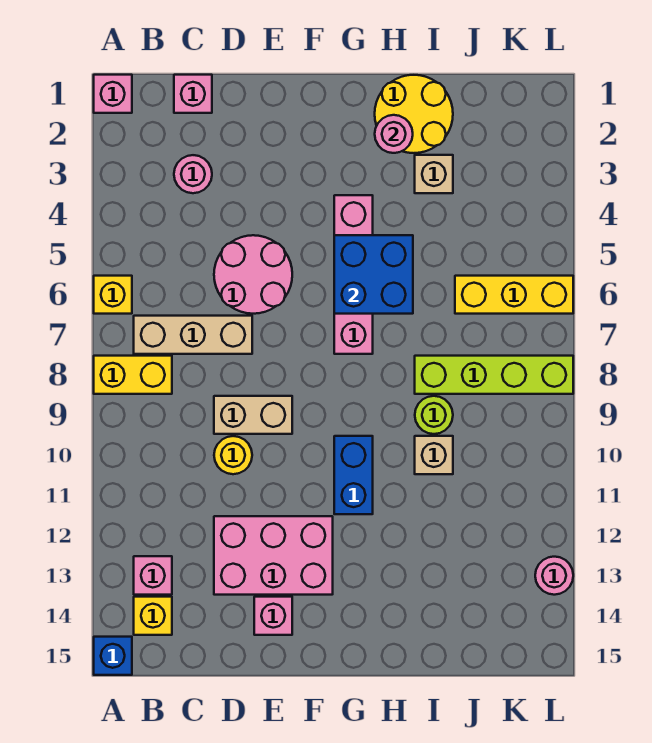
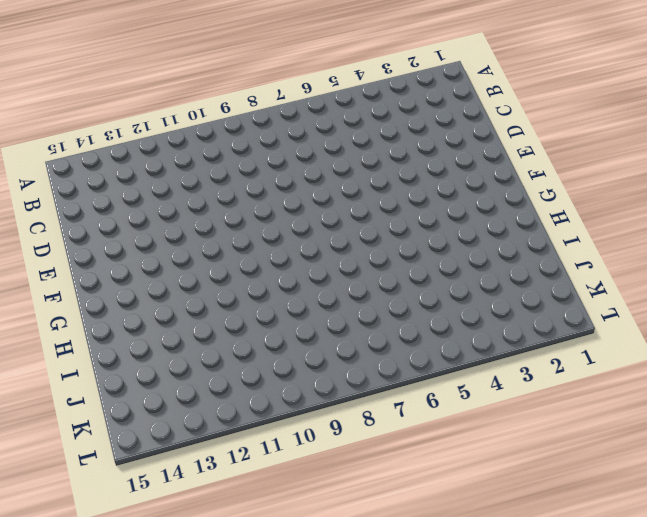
none -> pink brick A1 level 1
none -> yellow brick A6 level 1
none -> yellow brick A8:B8 level 1

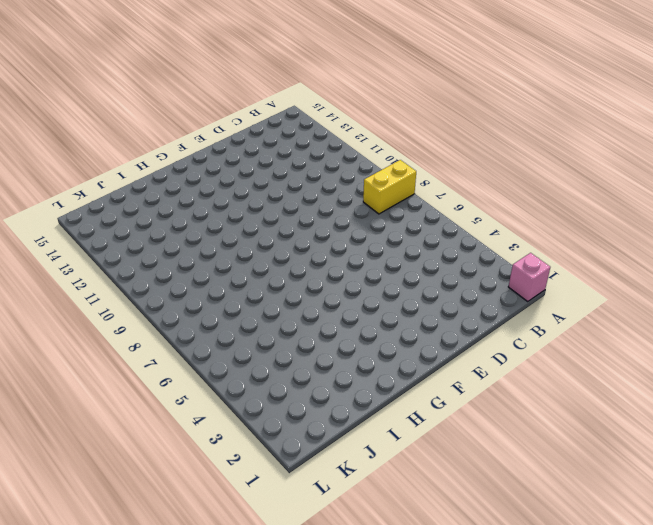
none -> yellow brick A6 level 1
none -> blue brick A15 level 1
none -> tan brick B7:D7 level 1

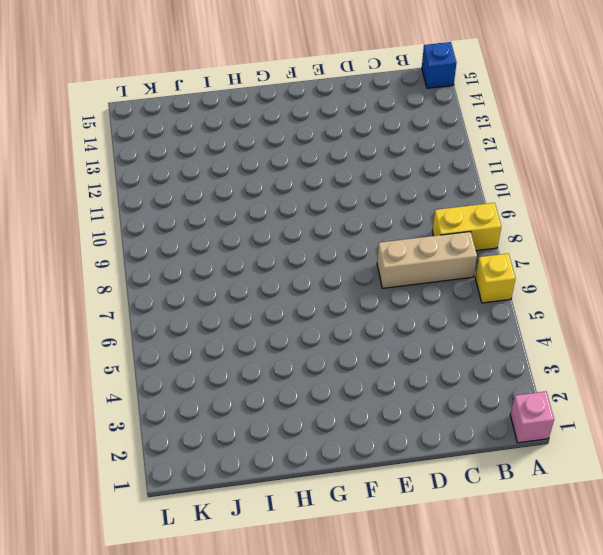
none -> pink brick B13 level 1
none -> yellow brick B14 level 1
none -> pink brick C1 level 1

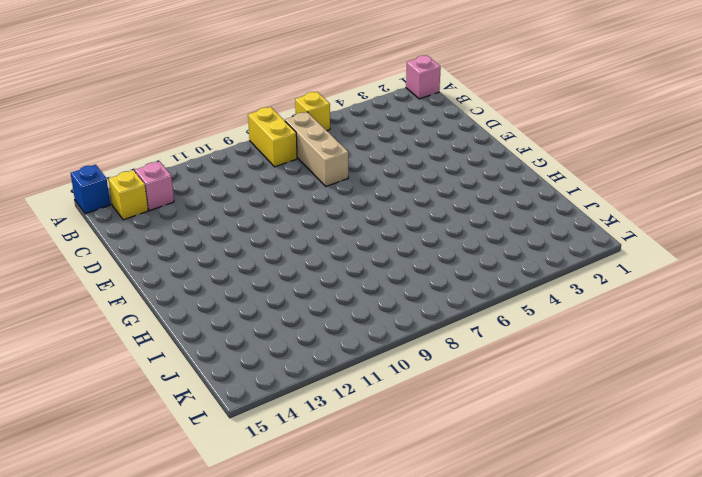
none -> pink brick C1 level 1
none -> pink round brick C3 level 1
none -> pink round brick D5:E6 level 1

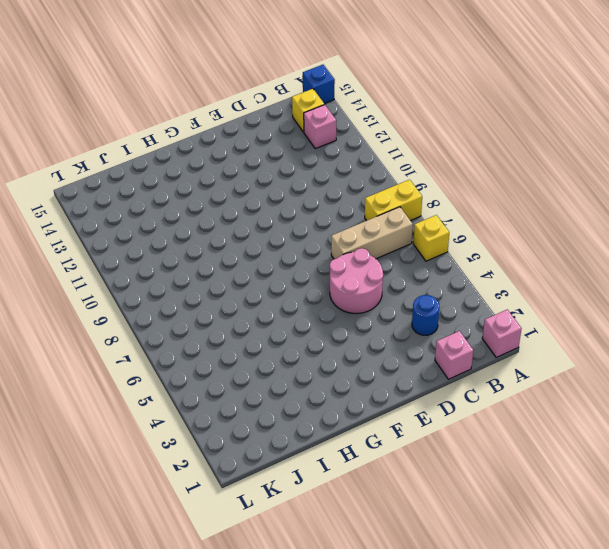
blue round brick C3 level 1 -> pink round brick C3 level 1
none -> tan brick D9:E9 level 1
none -> yellow round brick D10 level 1
none -> pink brick D12:F13 level 1

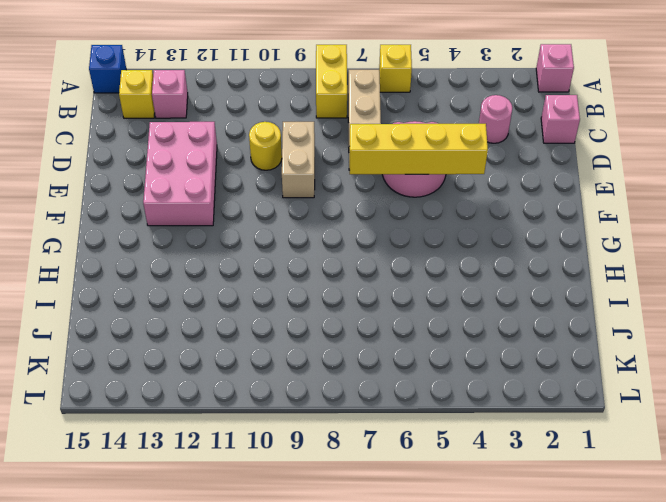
yellow brick E4:E7 level 2 -> none
none -> pink brick E14 level 1
none -> pink brick G4:G7 level 1
none -> blue brick G10:G11 level 1

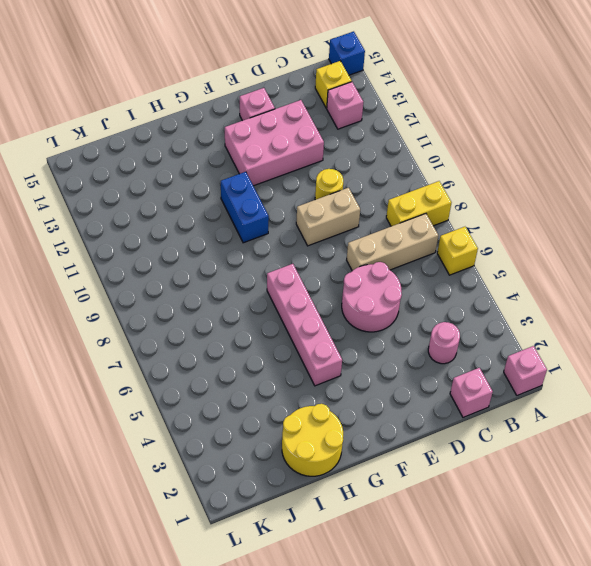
none -> tan brick I3 level 1
none -> lime brick I8:L8 level 1
none -> lime round brick I9 level 1

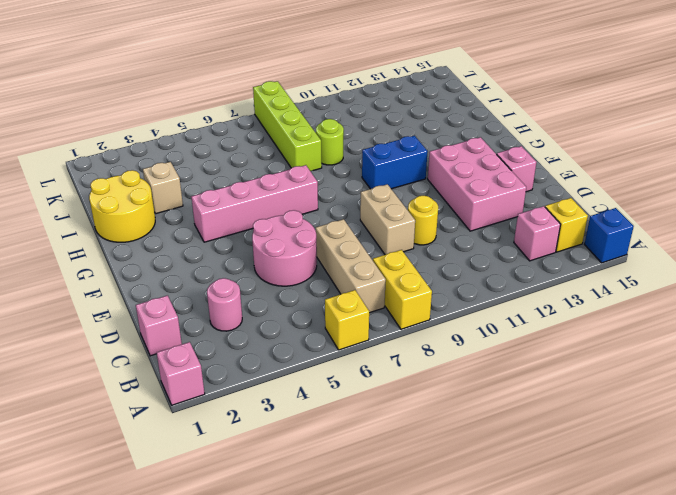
none -> tan brick I10 level 1
none -> yellow brick J6:L6 level 1
none -> pink round brick L13 level 1

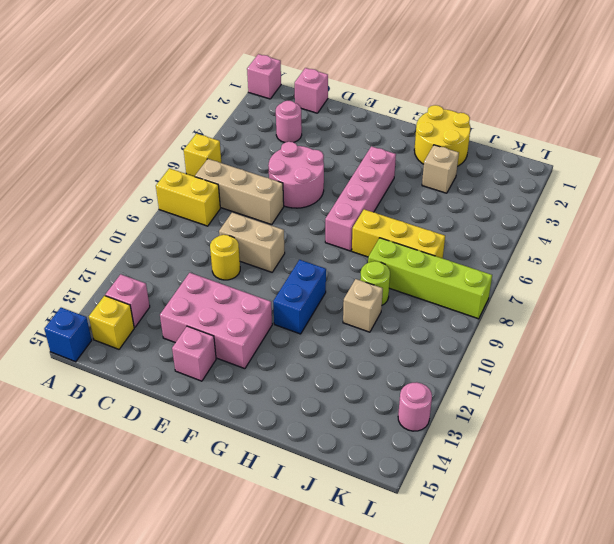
yellow brick H7:J7 level 1 -> yellow brick J6:L6 level 1
none -> blue brick G5:H6 level 2
none -> pink round brick H2 level 2

